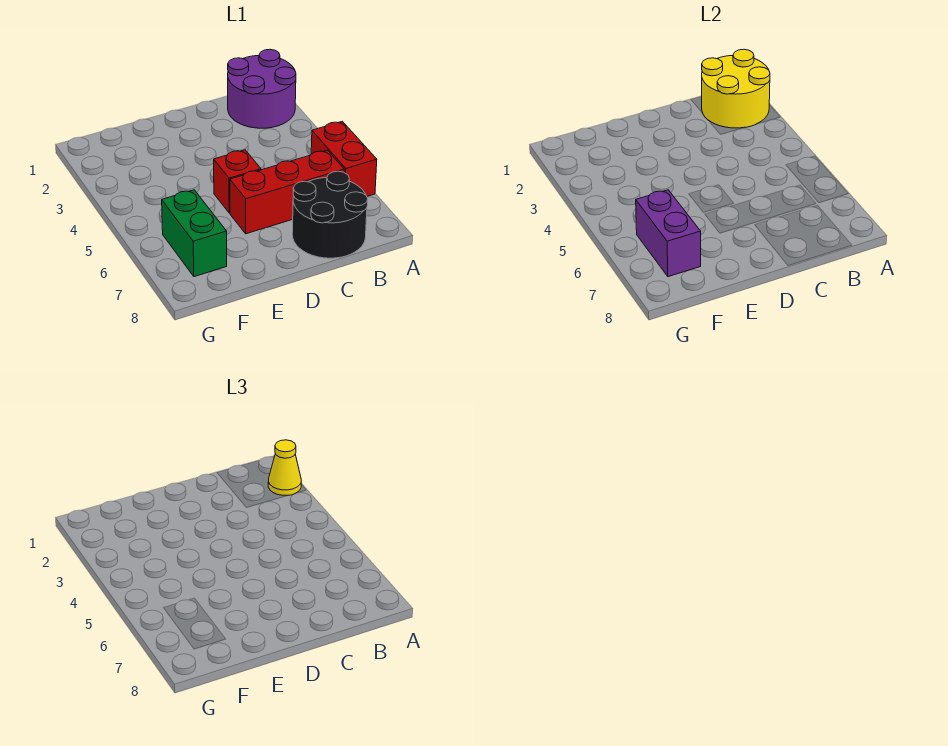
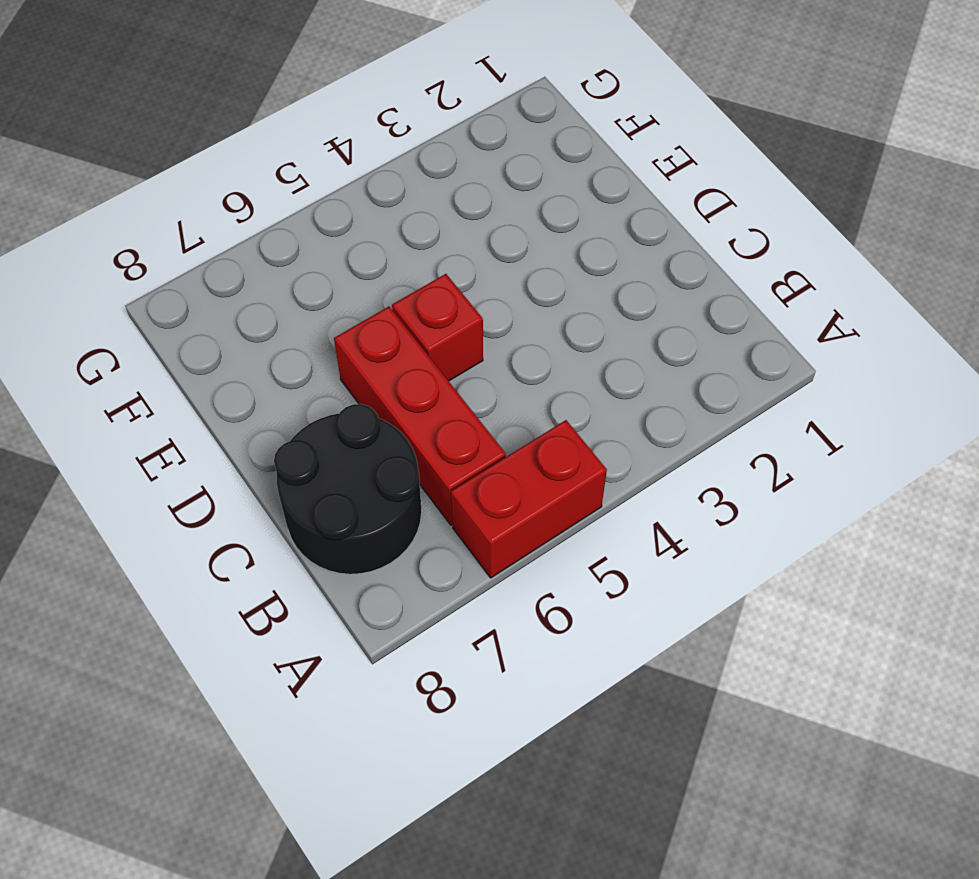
none -> purple round brick A1:B2 level 1
none -> green brick F6:F7 level 1

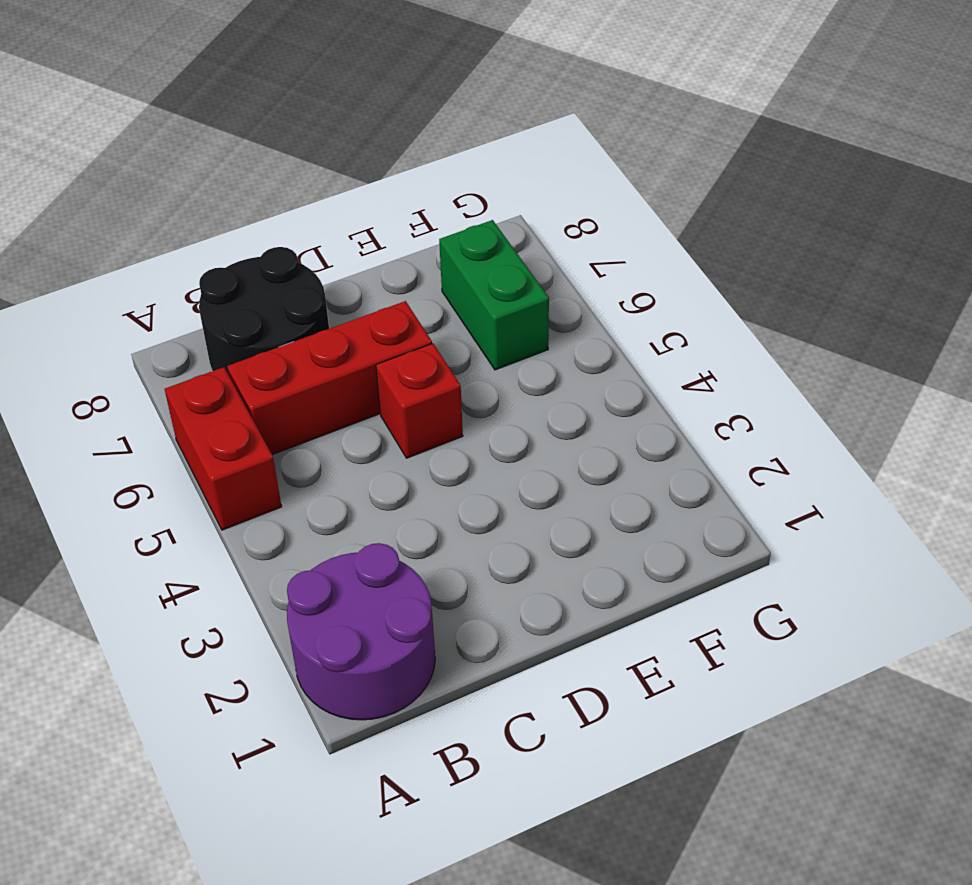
none -> yellow round brick A1:B2 level 2
none -> purple brick F6:F7 level 2

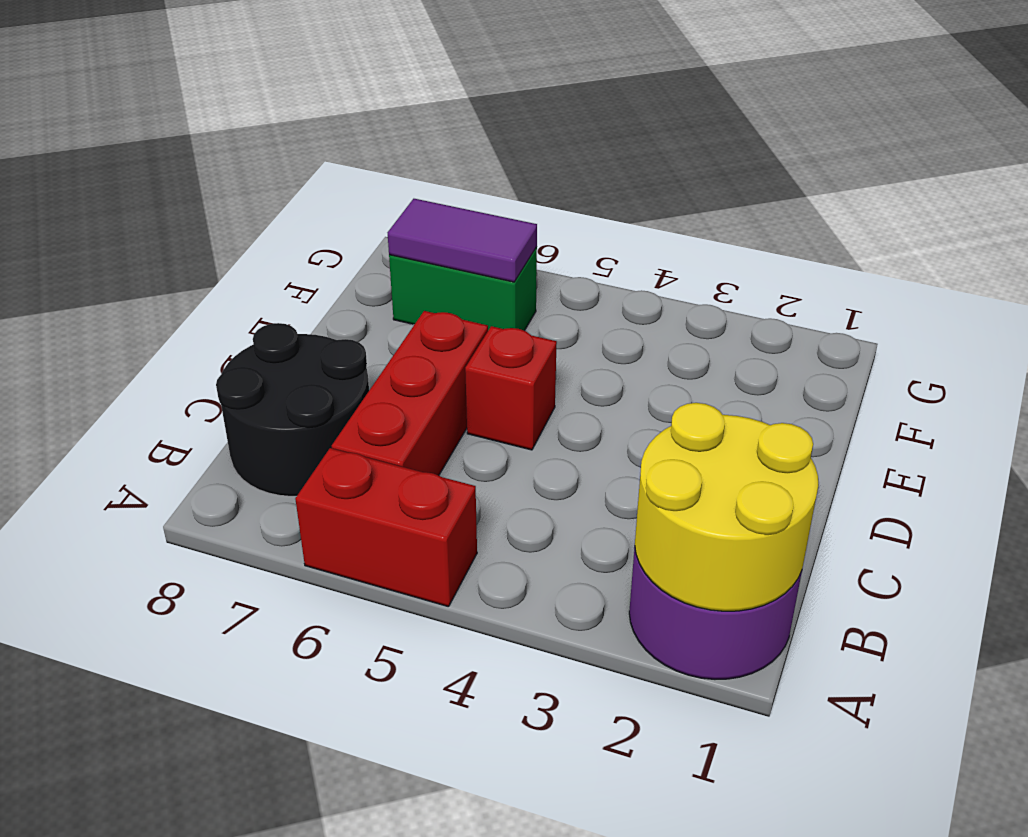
purple tile F6:F7 level 2 -> purple brick F6:F7 level 2
none -> yellow cone A2 level 3

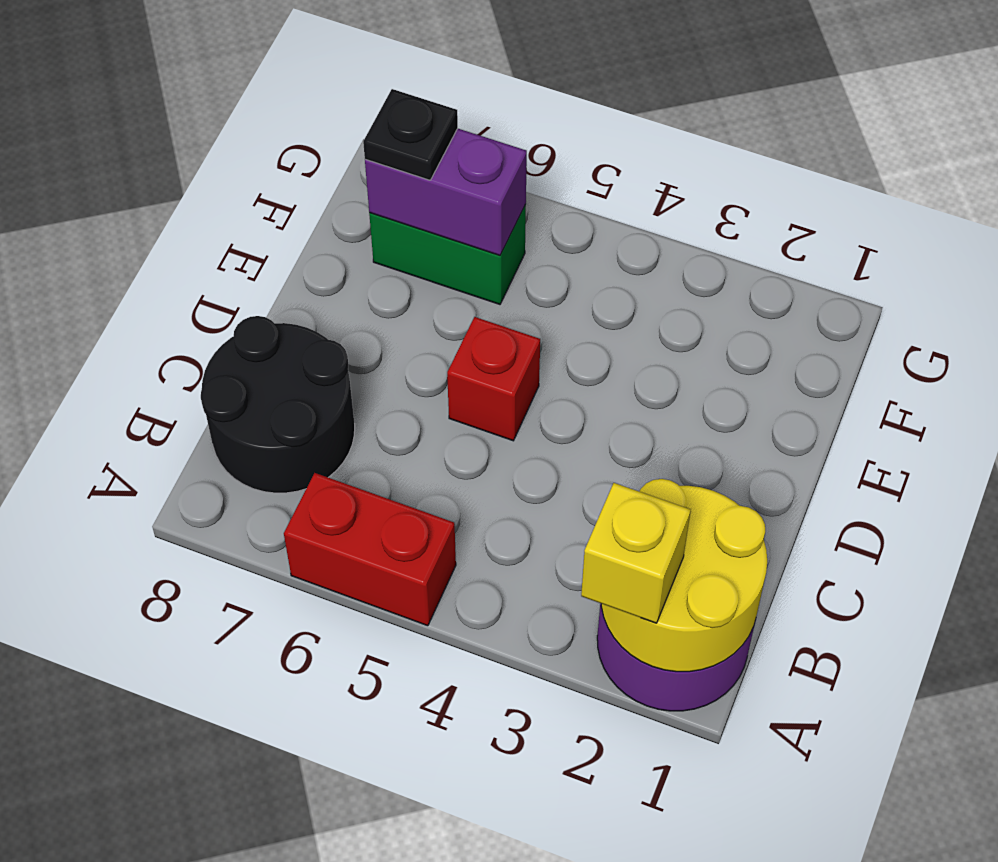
yellow brick A2 level 3 -> yellow cone A2 level 3
black plate F7 level 3 -> none
none -> red brick B6:D6 level 1

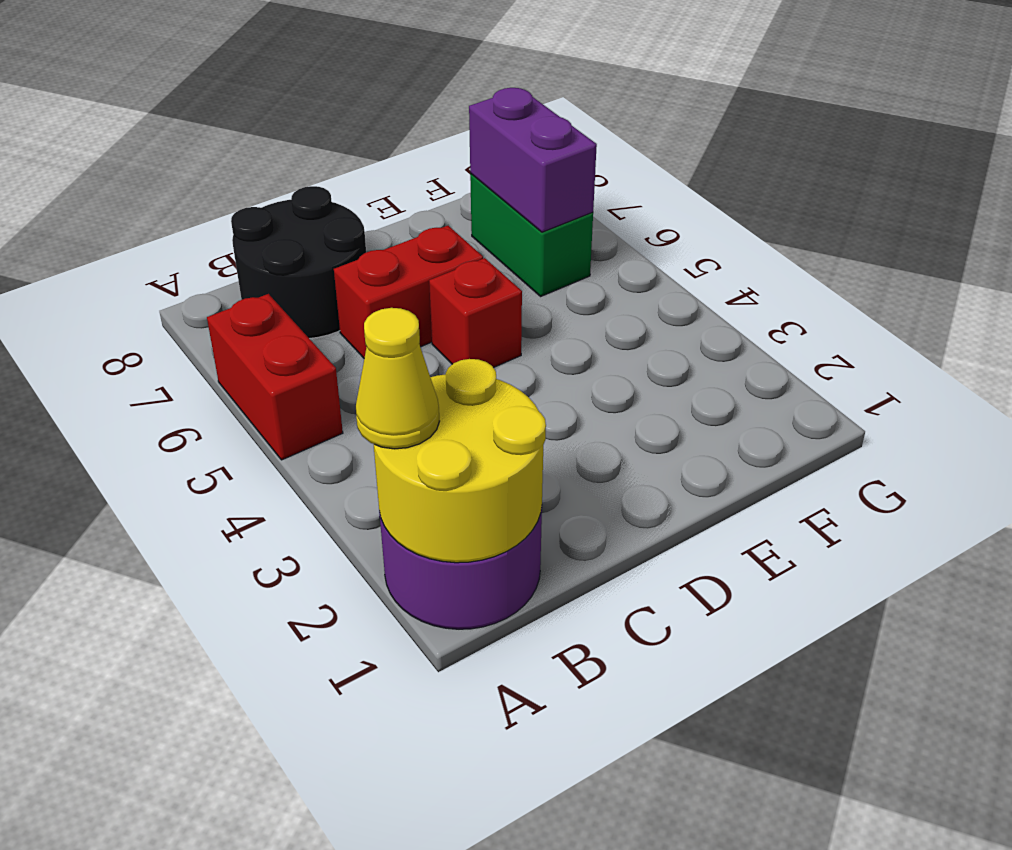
red brick C6:D6 level 1 -> red brick B6:D6 level 1

